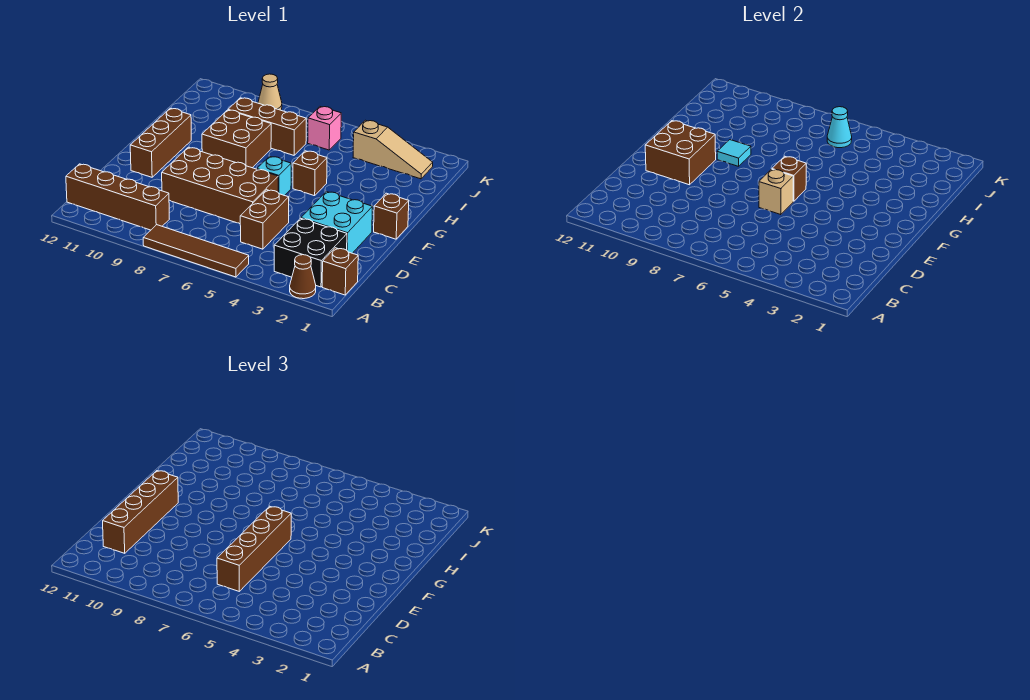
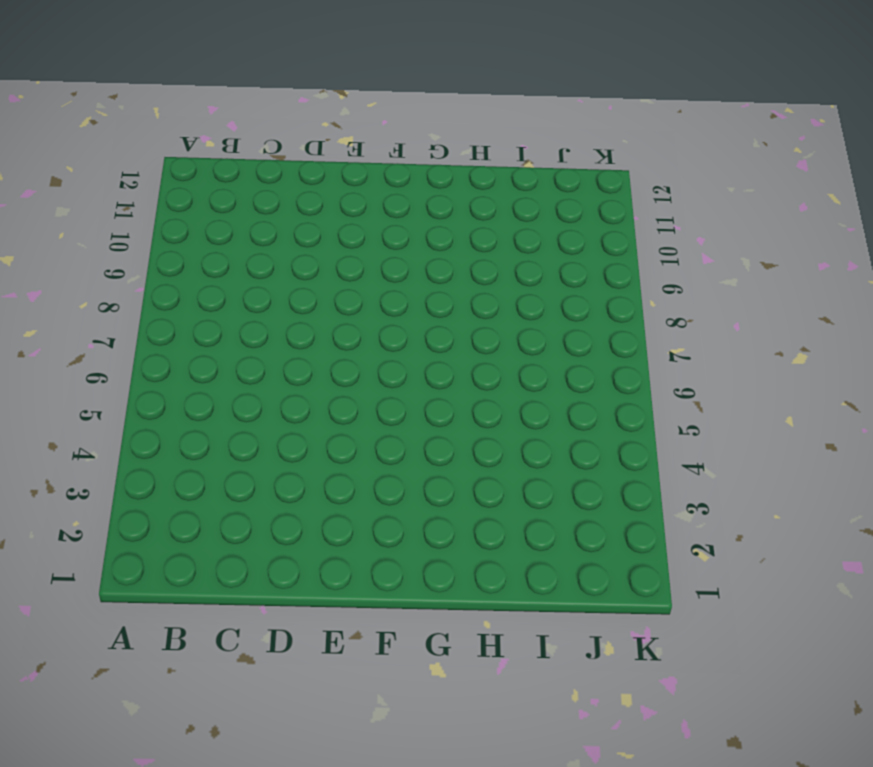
none -> brown cone A2 level 1
none -> brown tile A5:A8 level 1
none -> brown brick B1 level 1

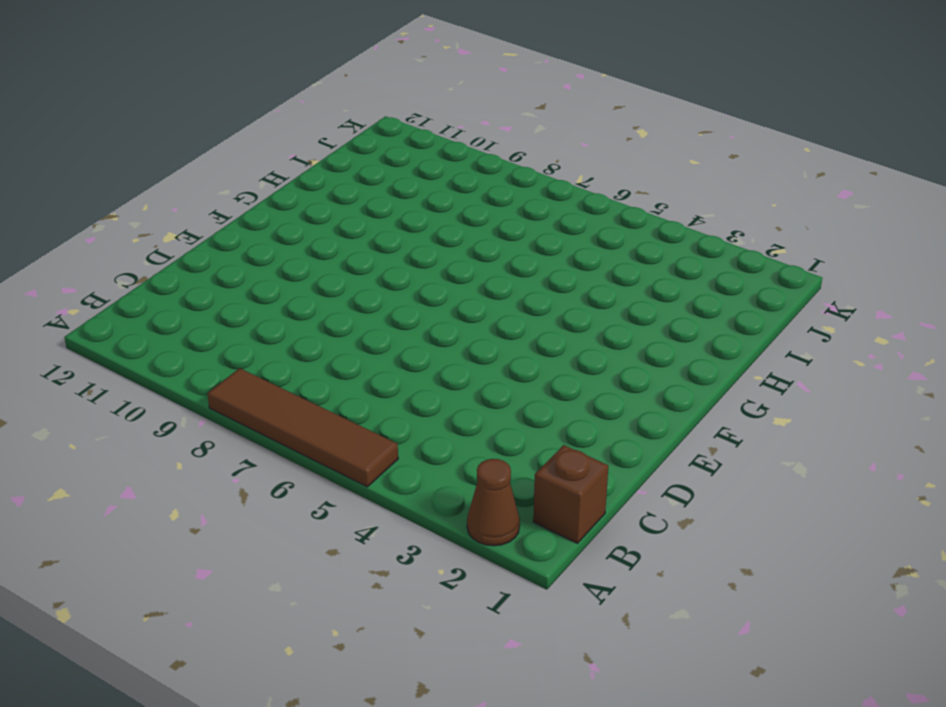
none -> black brick B2:C3 level 1
none -> brown brick B9:B12 level 1
none -> brown brick C5:D5 level 1

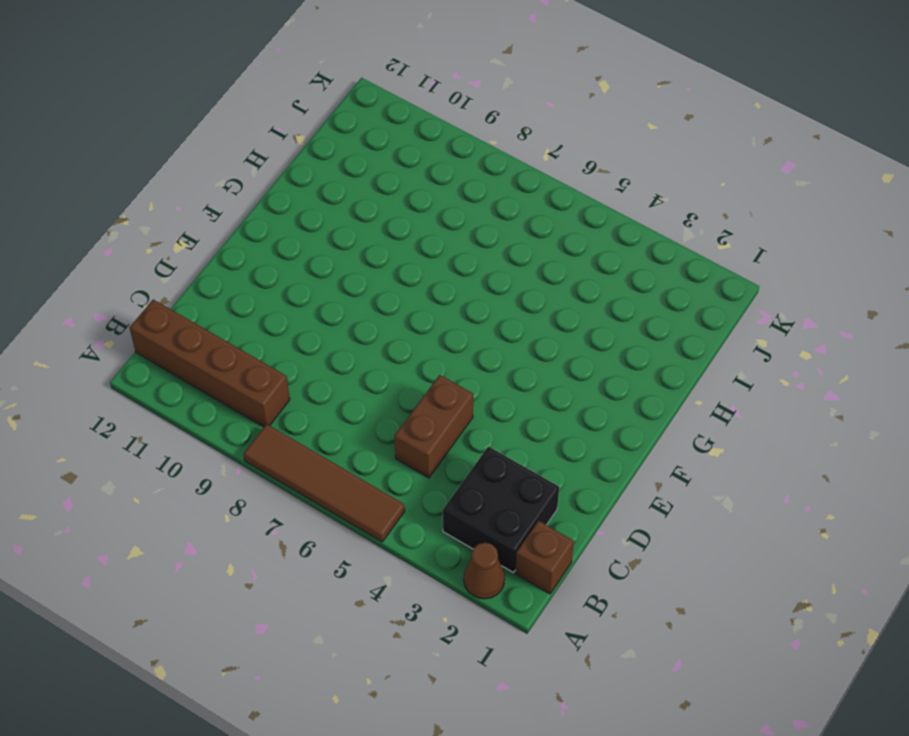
none -> cyan brick D2:E3 level 1
none -> brown brick D6:E9 level 1
none -> brown brick E11:G11 level 1

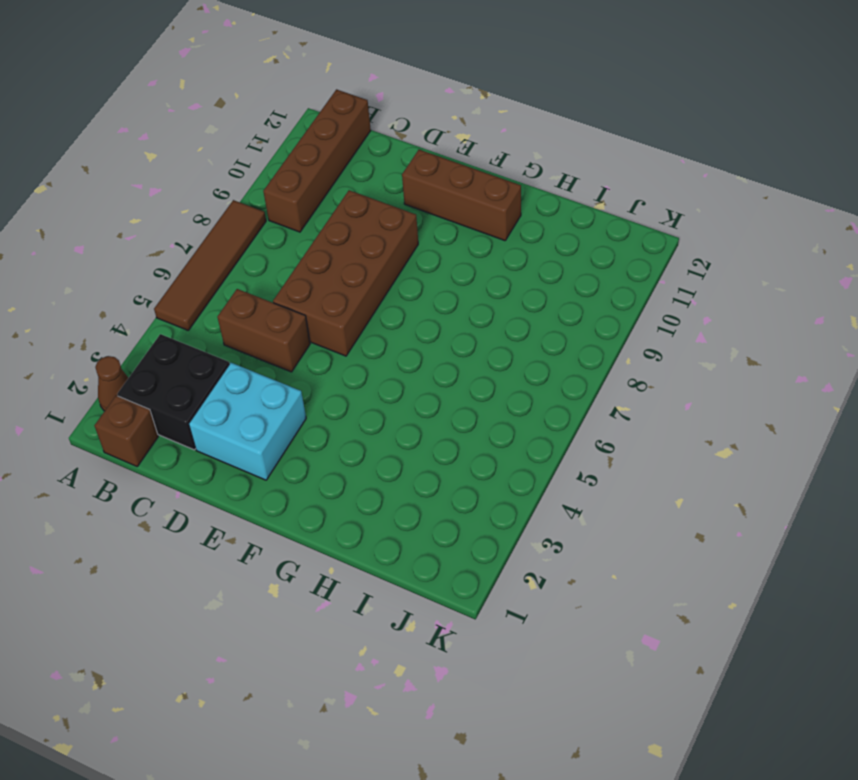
none -> brown brick F1 level 1
none -> cyan brick F6 level 1
none -> brown brick G5 level 1

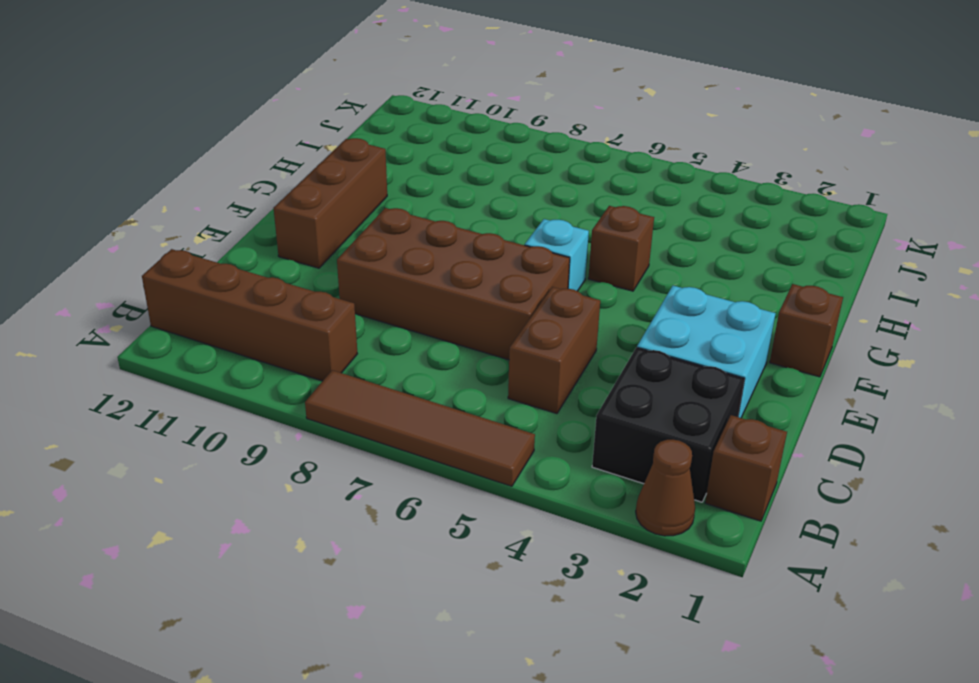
none -> brown brick G8:H9 level 1
none -> brown brick I7:I9 level 1
none -> tan slope J2:J4 level 1 top 4

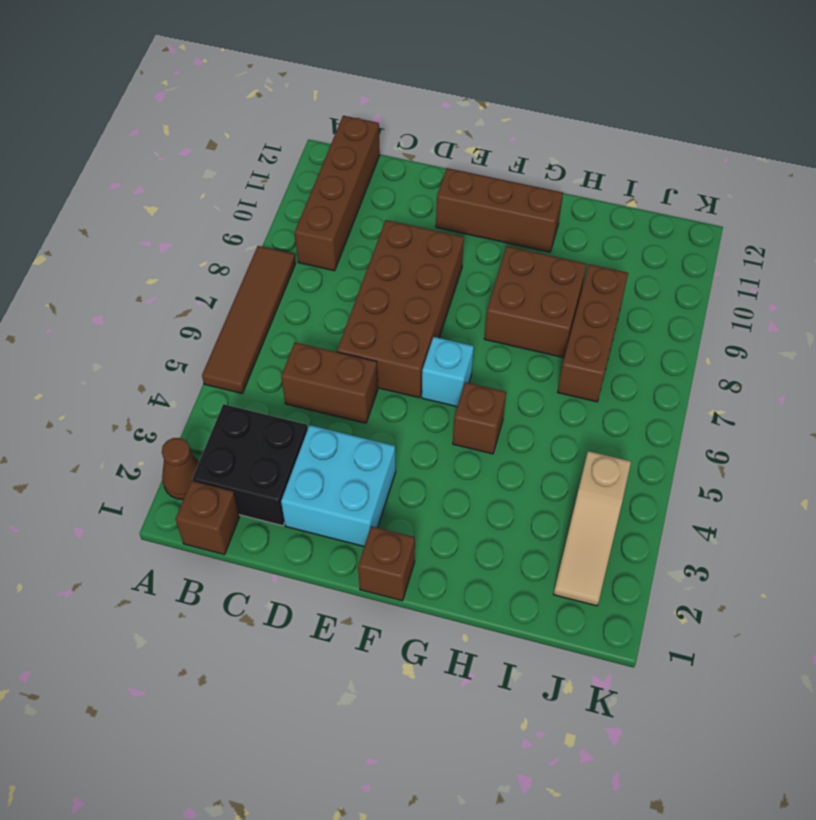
none -> pink brick J6 level 1
none -> tan cone K9 level 1
none -> tan brick E6 level 2

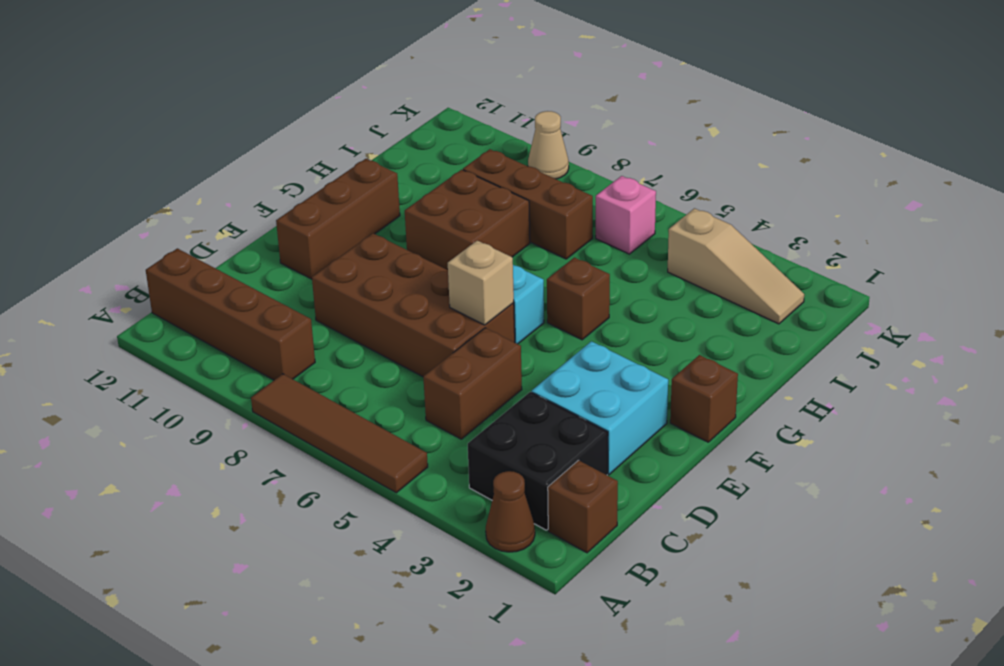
none -> brown brick E10:F11 level 2
none -> brown brick F6 level 2
none -> cyan tile G9 level 2

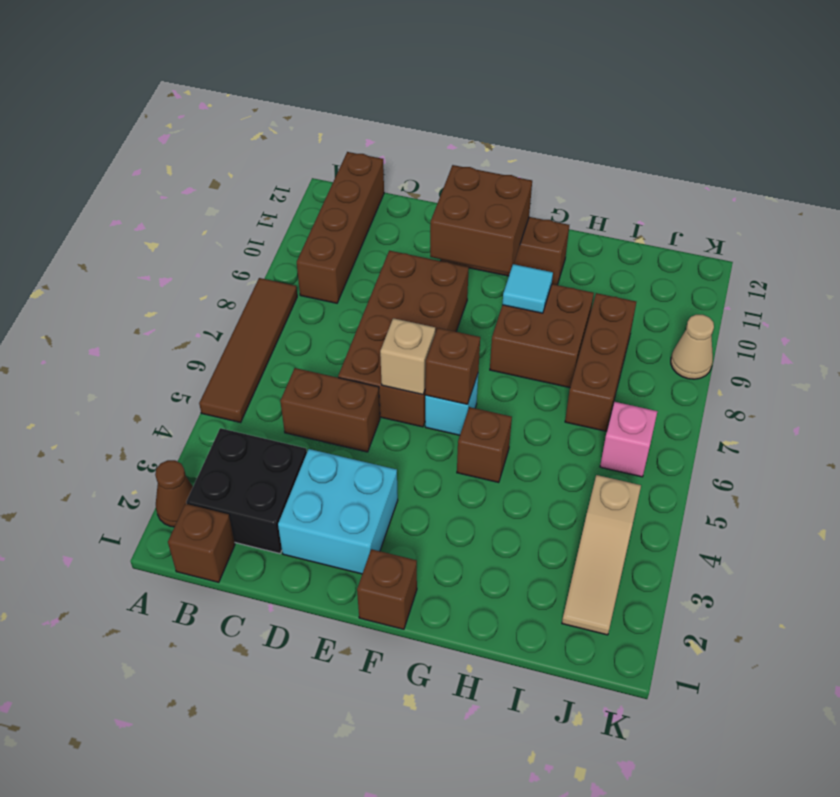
none -> cyan cone J6 level 2
none -> brown brick C6:F6 level 3
none -> brown brick C11:F11 level 3

